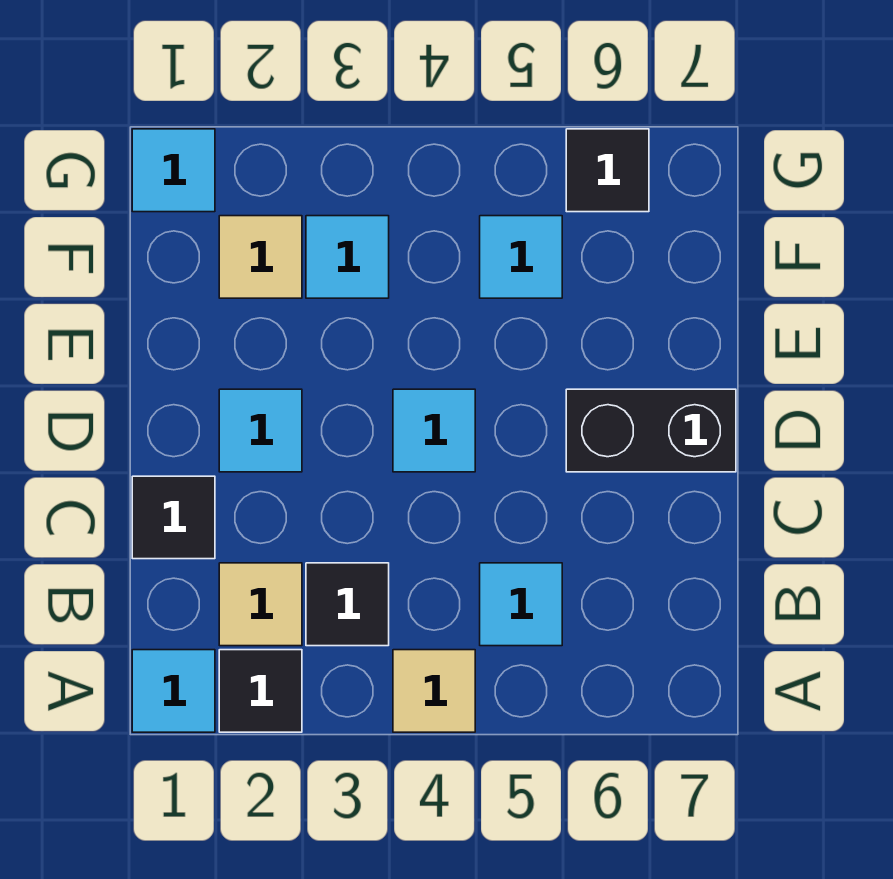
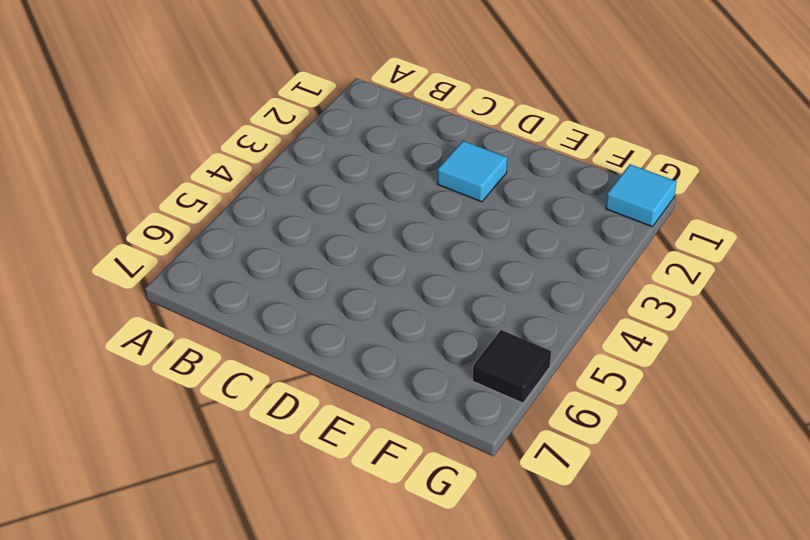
none -> cyan tile A1 level 1
none -> black tile A2 level 1
none -> tan tile A4 level 1

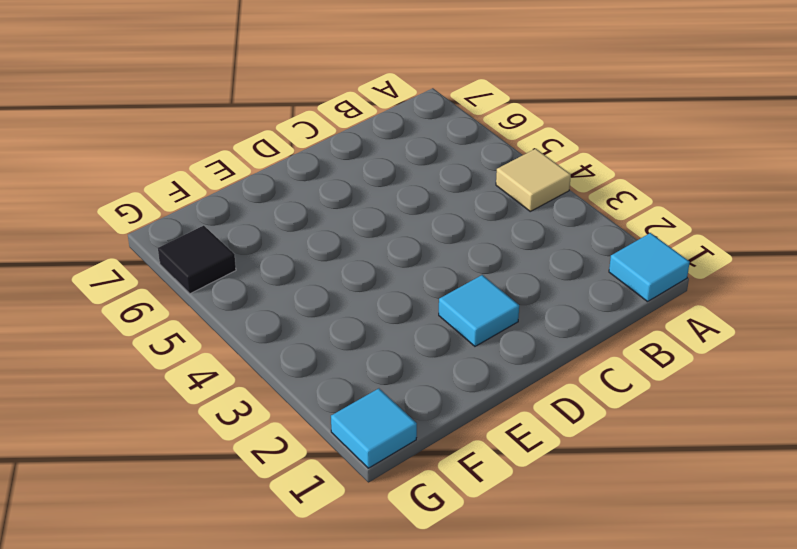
none -> black tile A2 level 1
none -> tan tile B2 level 1
none -> black tile B3 level 1

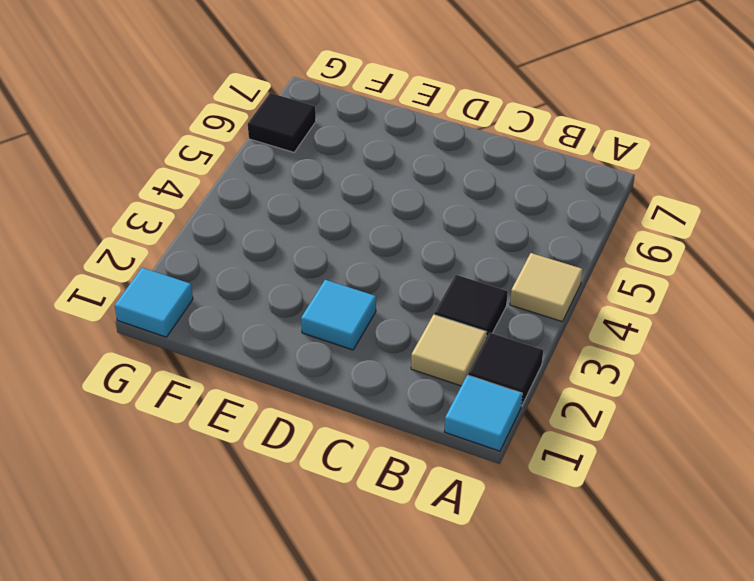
none -> cyan tile B5 level 1
none -> black tile C1 level 1
none -> cyan tile D4 level 1

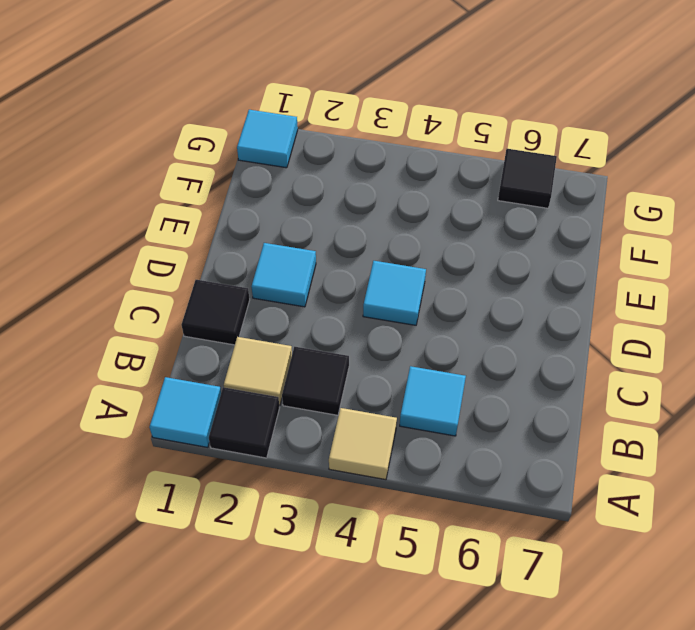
none -> black brick D6:D7 level 1
none -> tan tile F2 level 1
none -> cyan tile F3 level 1

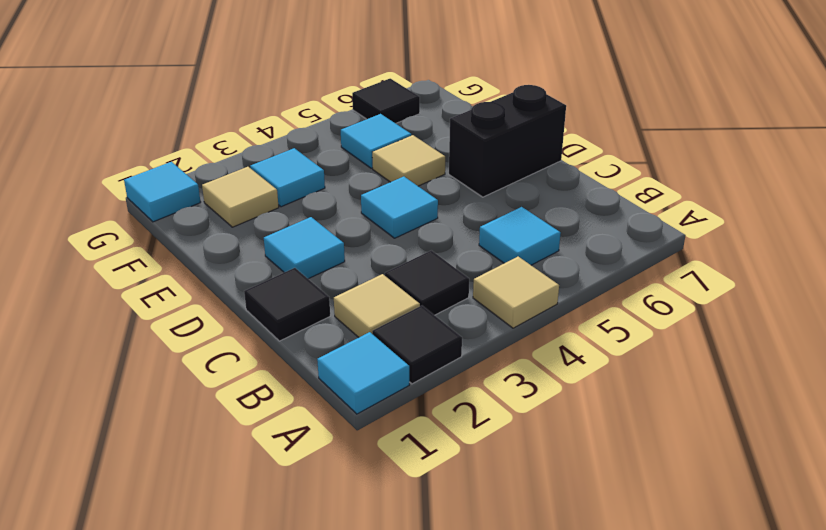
tan tile E5 level 1 -> none

